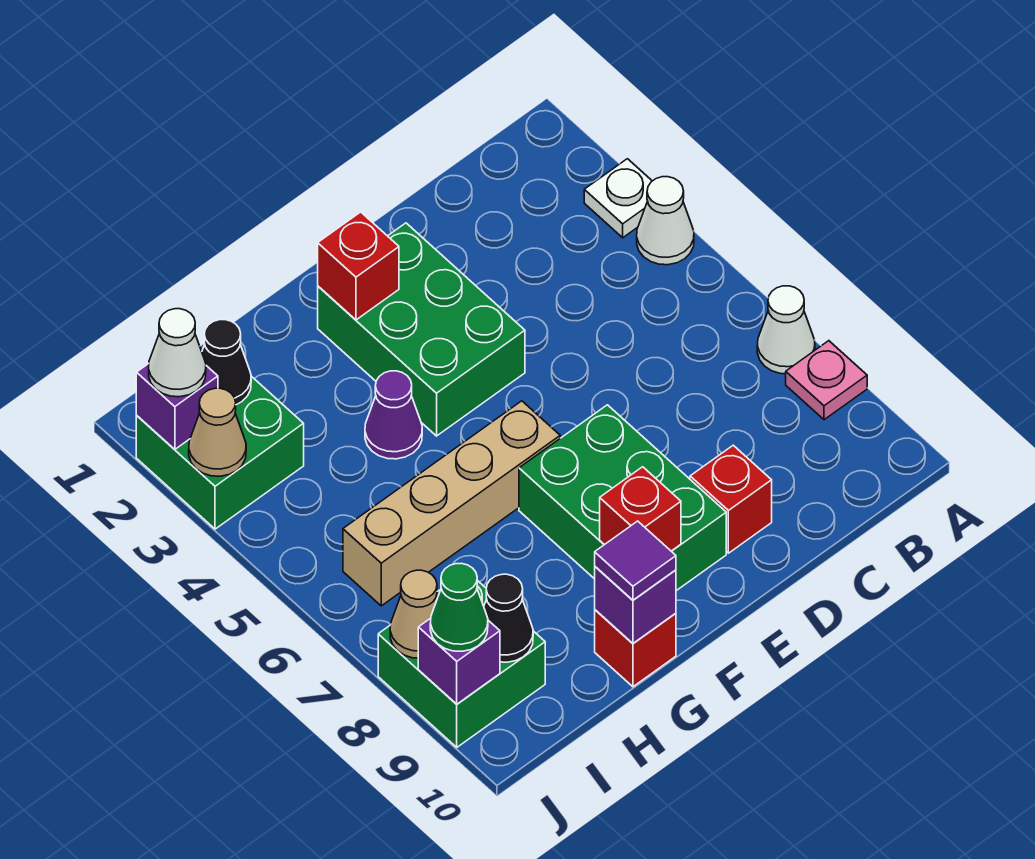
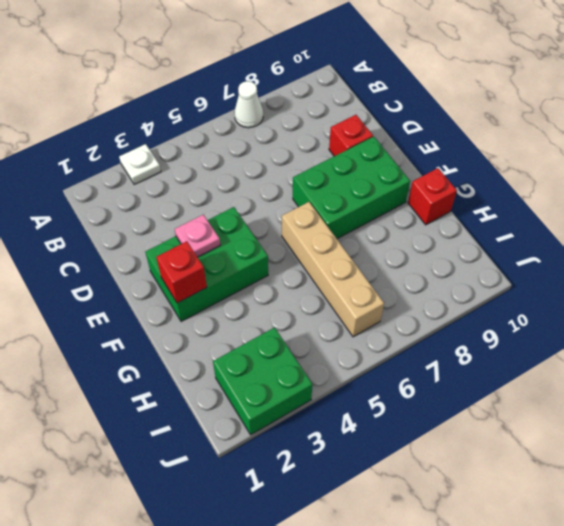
pink plate E3 level 2 -> pink plate A8 level 1
none -> white cone A4 level 1
none -> purple cone G4 level 1
none -> green brick I8:J9 level 1

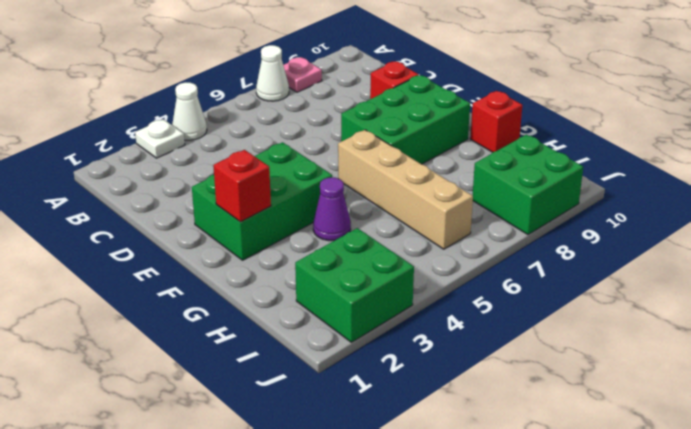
none -> red brick F9 level 2
none -> purple brick G10 level 2
none -> black cone I2 level 2

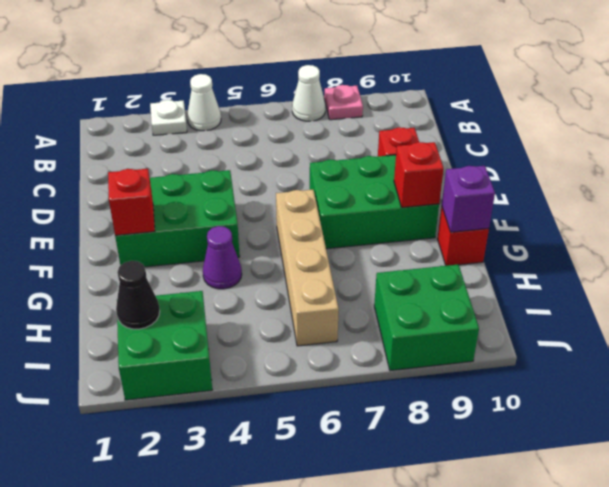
none -> black cone I9 level 2
none -> purple brick J2 level 2
none -> tan cone J3 level 2

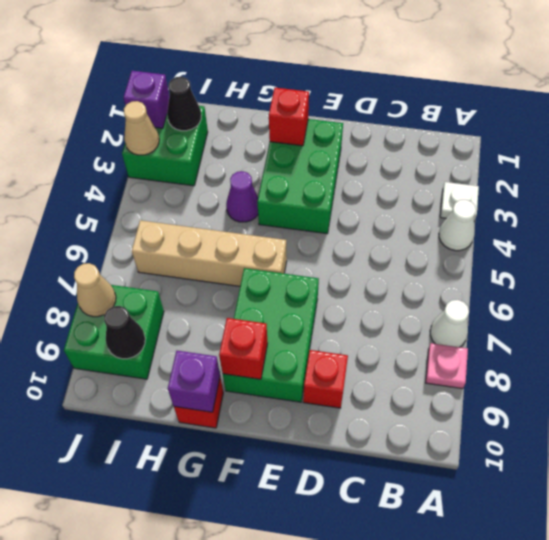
none -> purple brick J9 level 2
none -> purple tile G10 level 3
none -> white cone J2 level 3

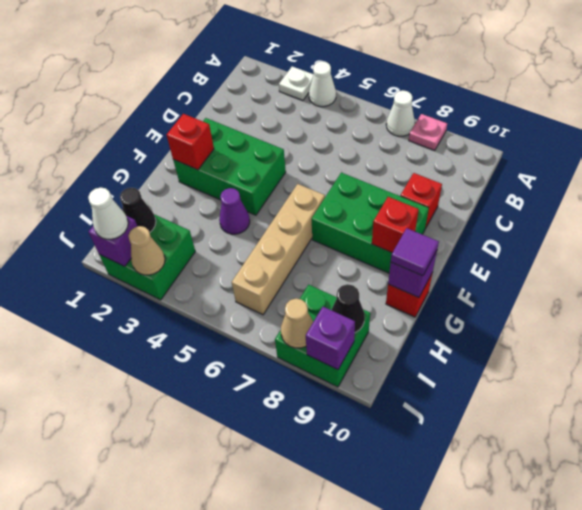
none -> green cone J9 level 3

